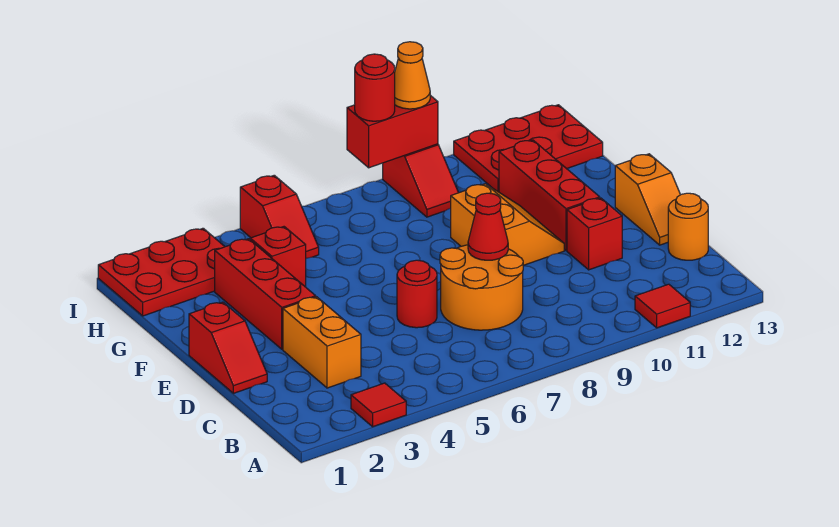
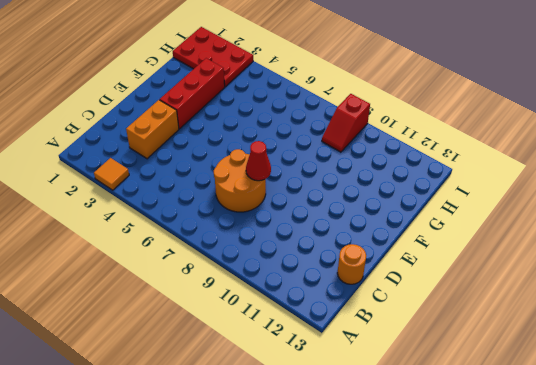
orange tile A3 level 1 -> red tile A3 level 1
none -> red tile A11 level 1
none -> red slope D1:E1 level 1 top E
none -> red round brick D6 level 1

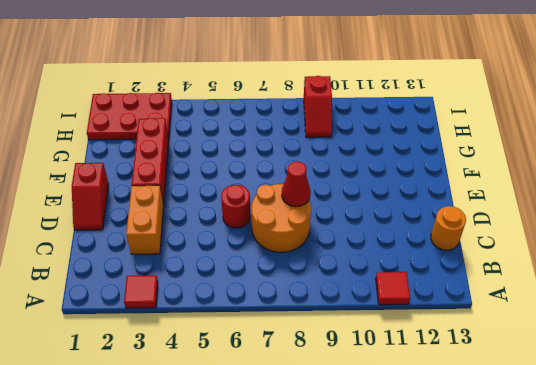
none -> red brick D11 level 1
none -> orange slope D13:E13 level 1 top E
none -> orange slope E9:F10 level 1 top 9

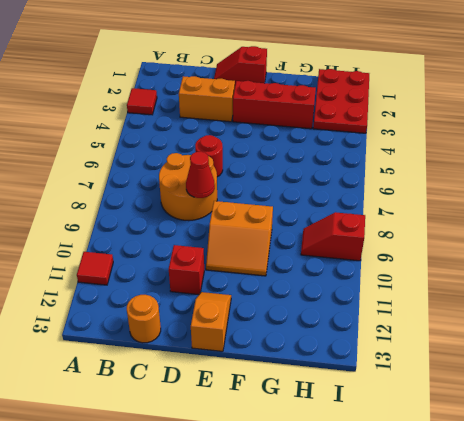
orange slope E12:E13 level 1 top 13 -> orange slope D13:E13 level 1 top E
none -> red brick E11:G11 level 1
none -> red brick G4 level 1
none -> red slope H5:I5 level 1 top I

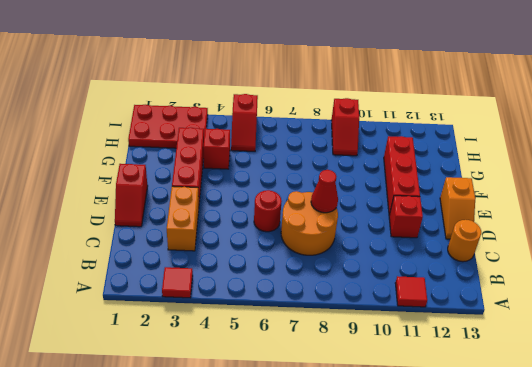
none -> orange slope E9:F10 level 1 top 9
none -> red plate H11:I13 level 1
none -> red brick I8:I9 level 2

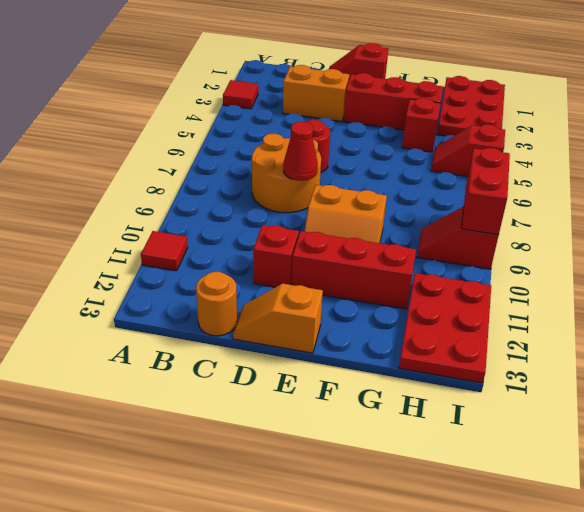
none -> red round brick I8 level 3
none -> orange cone I9 level 3

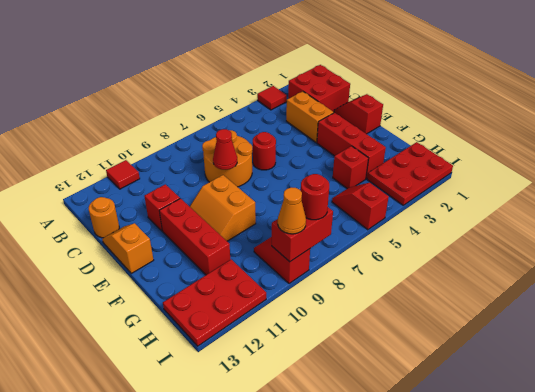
red brick B1:C2 level 1 -> none

